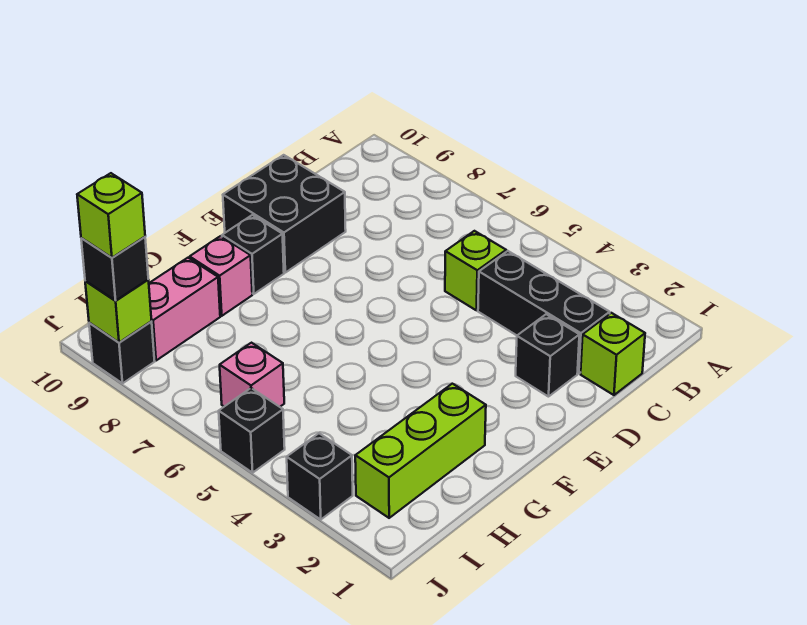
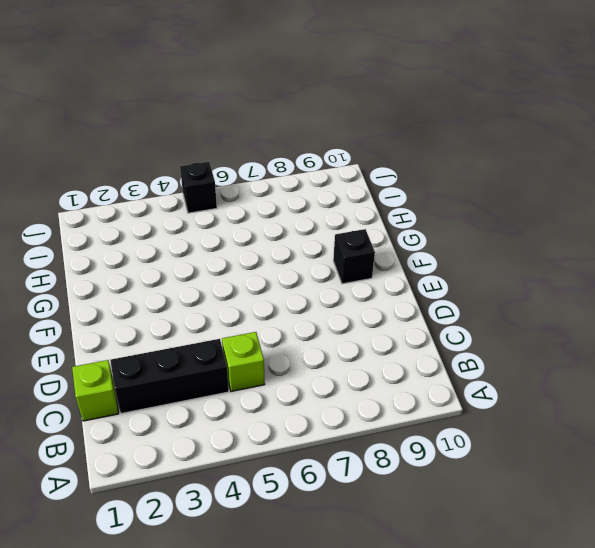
none -> black brick D2 level 1
none -> black brick D9:E10 level 1
none -> lime brick G2:I2 level 1

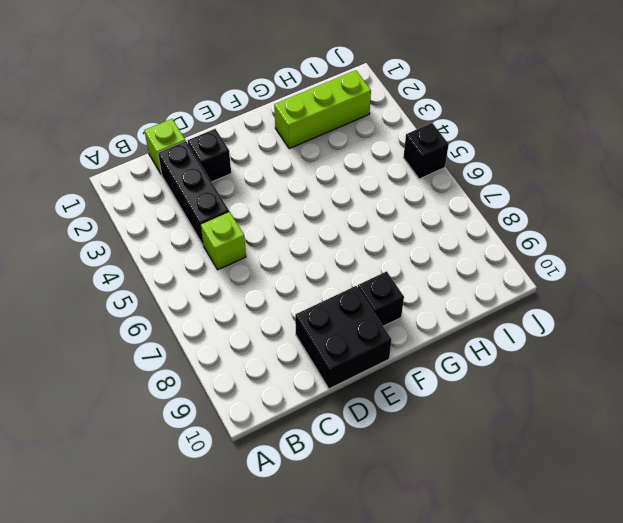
none -> pink brick G9 level 1
none -> pink brick H9:I9 level 1
none -> pink brick I6 level 1

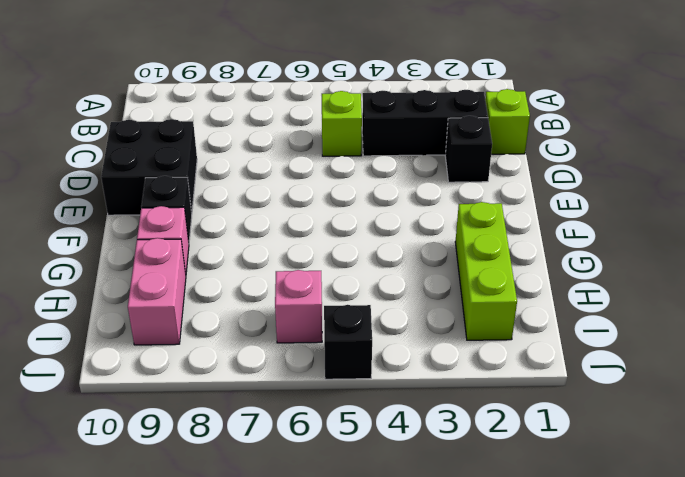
none -> black brick J3 level 1
none -> black brick J9 level 1
none -> lime brick J9 level 2

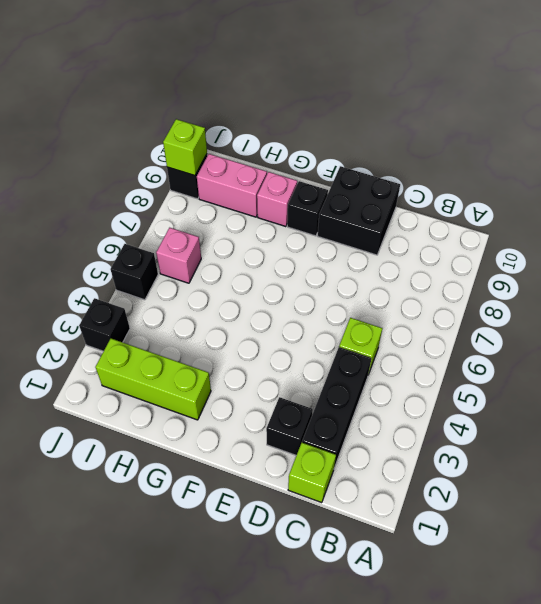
none -> black brick J9 level 3
none -> lime brick J9 level 4

